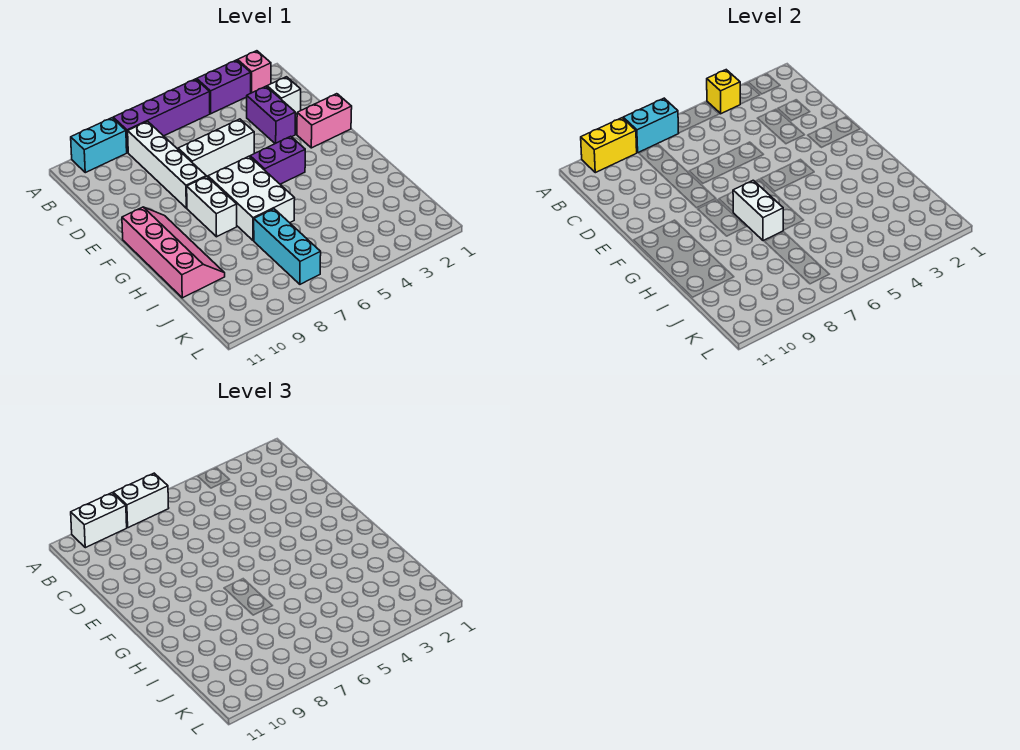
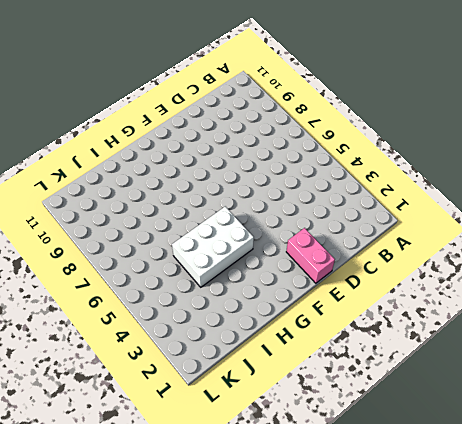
white brick G4:I5 level 1 -> white brick F6:H7 level 1
none -> pink brick A2 level 1
none -> purple brick A3:A4 level 1
none -> purple brick A5:A8 level 1

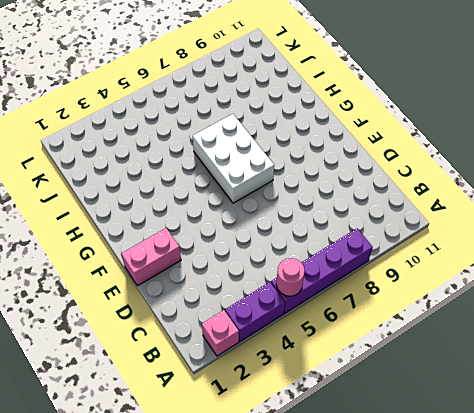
pink round brick A5 level 2 -> none
none -> cyan brick A9:A10 level 1
none -> white brick B8:E8 level 1
none -> white brick C2 level 1

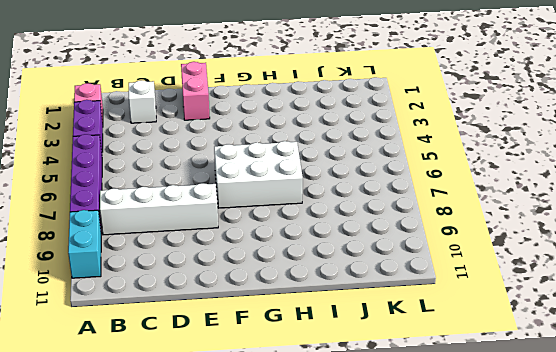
none -> purple brick C3:D3 level 1
none -> white brick D5:D7 level 1
none -> purple brick F4:F5 level 1

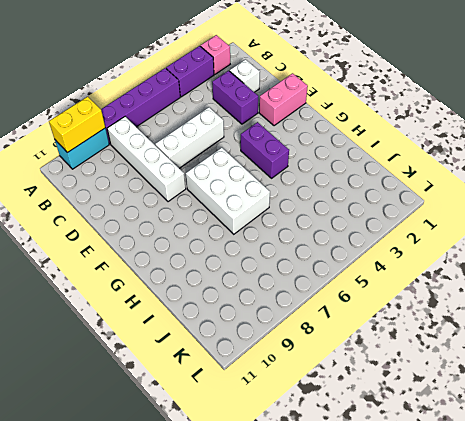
purple brick F4:G4 level 1 -> purple brick F4:F5 level 1
none -> white brick F8:G8 level 1
none -> pink slope F10:I11 level 1 top 11
none -> cyan brick I7:K7 level 1

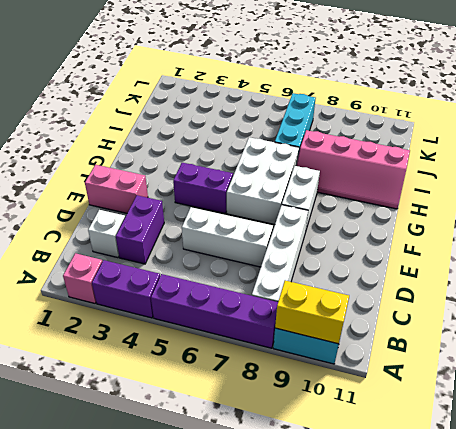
pink slope H8:I11 level 1 top I -> pink slope F10:I11 level 1 top 11
none -> yellow brick A4 level 2
none -> cyan brick A7:A8 level 2
none -> white brick G7:H7 level 2

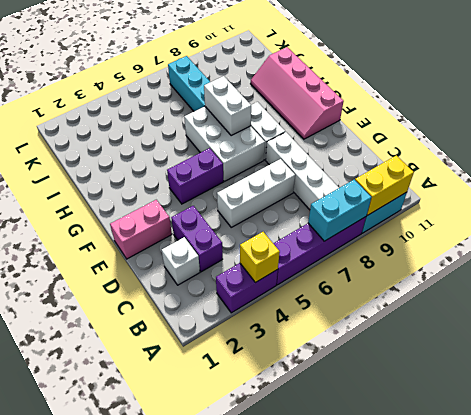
none -> pink brick A2 level 1
none -> white brick A7:A8 level 3
none -> white brick A9:A10 level 3

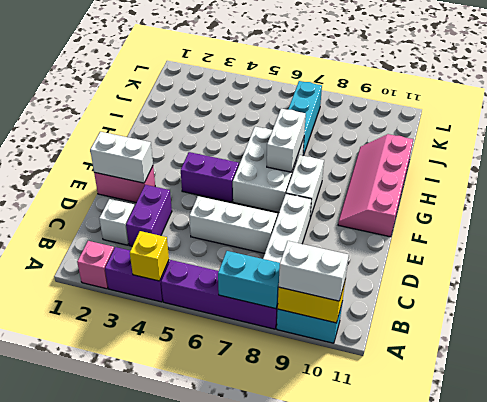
white brick E1:E2 level 2 -> white brick A7:A8 level 3

